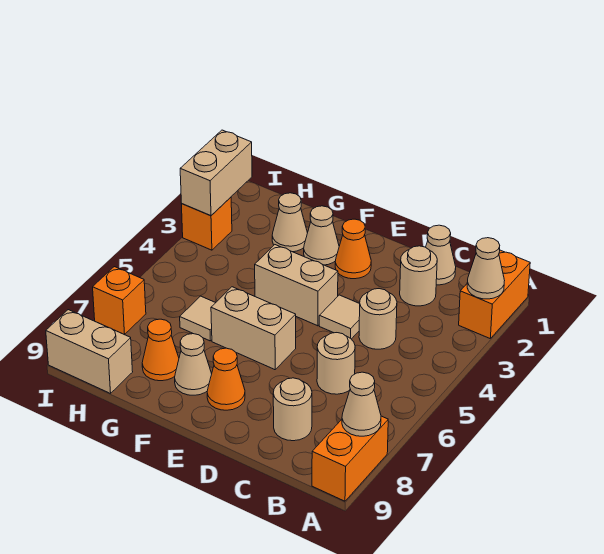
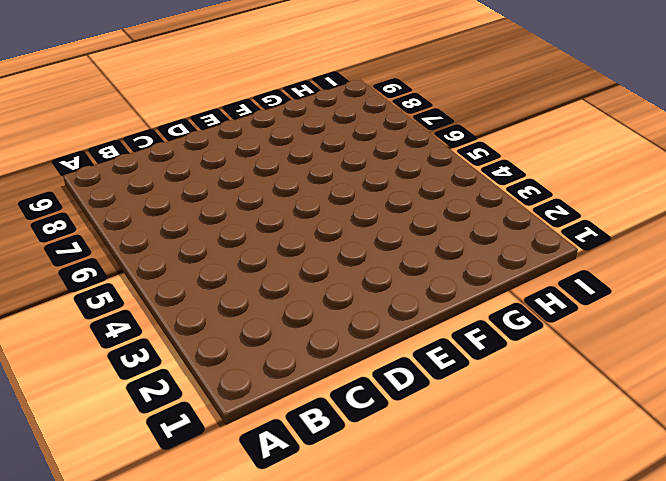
none -> orange brick A1:A2 level 1
none -> orange brick A8:A9 level 1
none -> tan cone C1 level 1

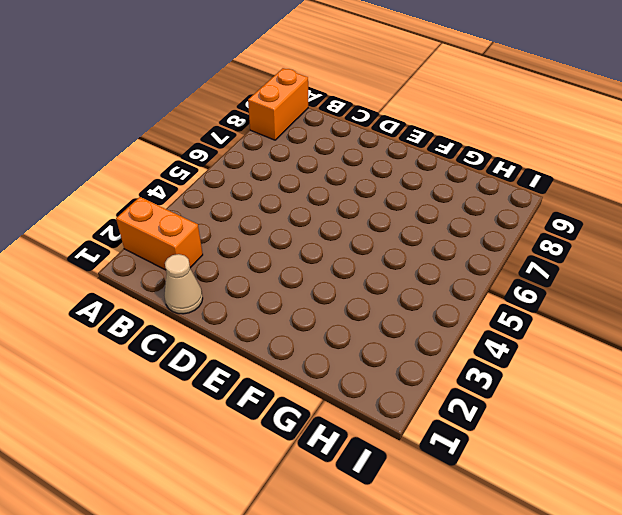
orange brick A2:B2 level 1 -> orange brick A1:A2 level 1
none -> tan round brick C2 level 1
none -> tan round brick C4 level 1
none -> tan round brick C6 level 1

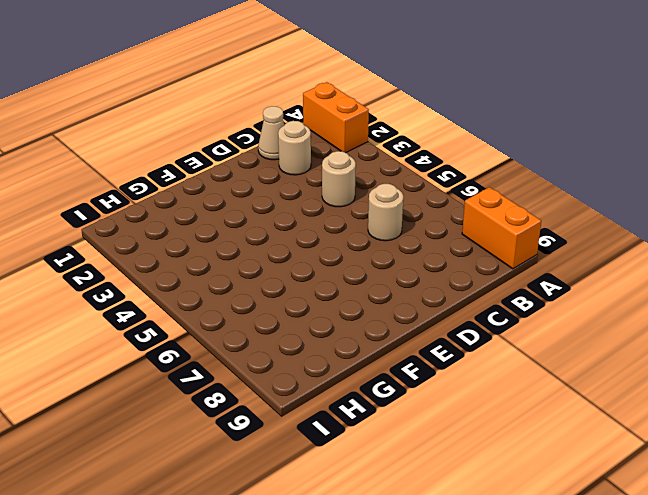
none -> tan round brick C8 level 1
none -> tan tile D4 level 1
none -> orange cone E2 level 1

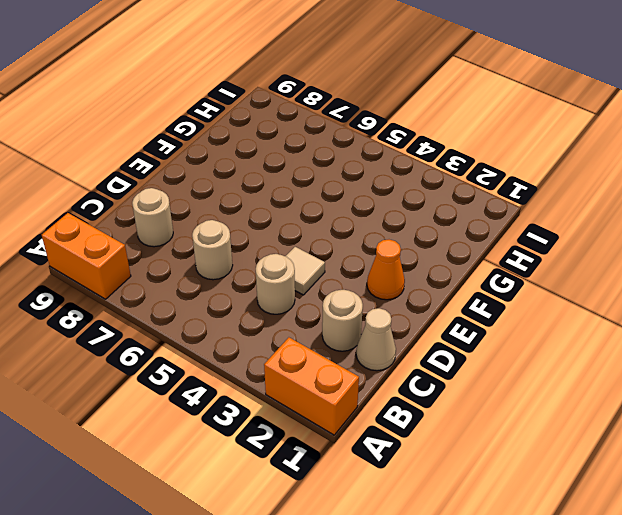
none -> tan brick E4:F4 level 1
none -> tan brick E6:F6 level 1
none -> orange cone E8 level 1

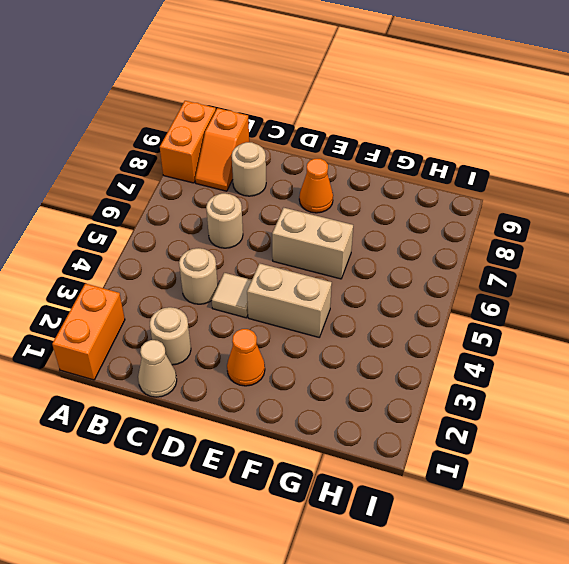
orange slope B8:B9 level 1 top 9 -> none
none -> tan cone F2 level 1
none -> tan cone F8 level 1
none -> tan cone G2 level 1

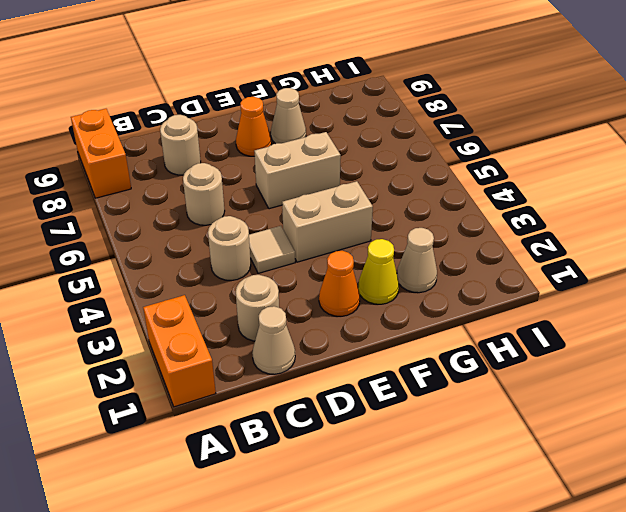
yellow cone F2 level 1 -> tan cone F2 level 1
none -> tan tile G6 level 1
none -> orange cone G8 level 1
none -> tan brick H9:I9 level 1

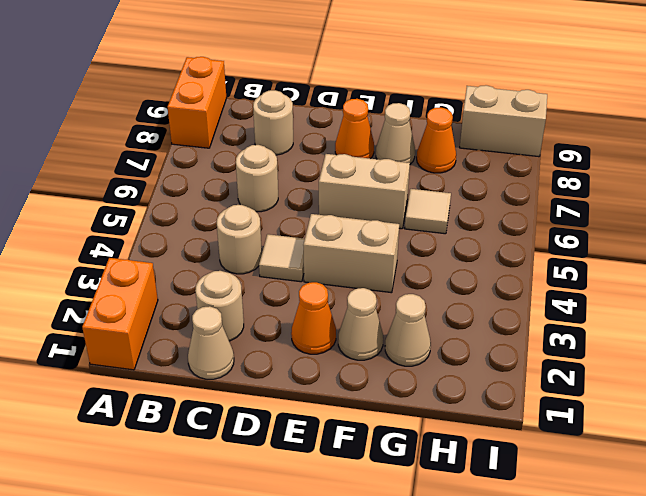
none -> orange brick I3 level 1
none -> orange brick I7 level 1
none -> tan cone A2 level 2

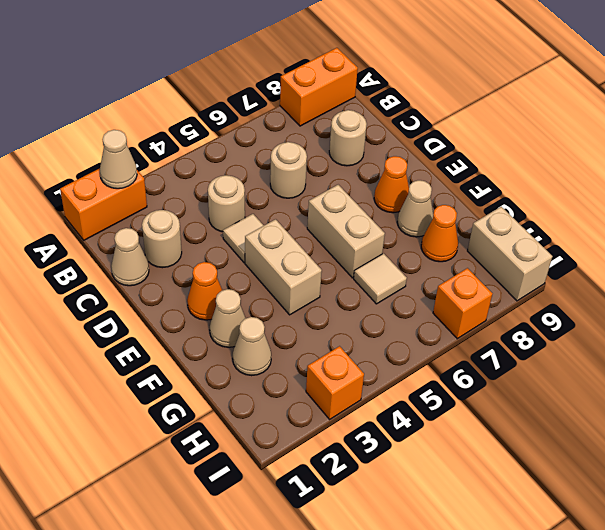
none -> tan cone A8 level 2
none -> tan brick I2:I3 level 2

